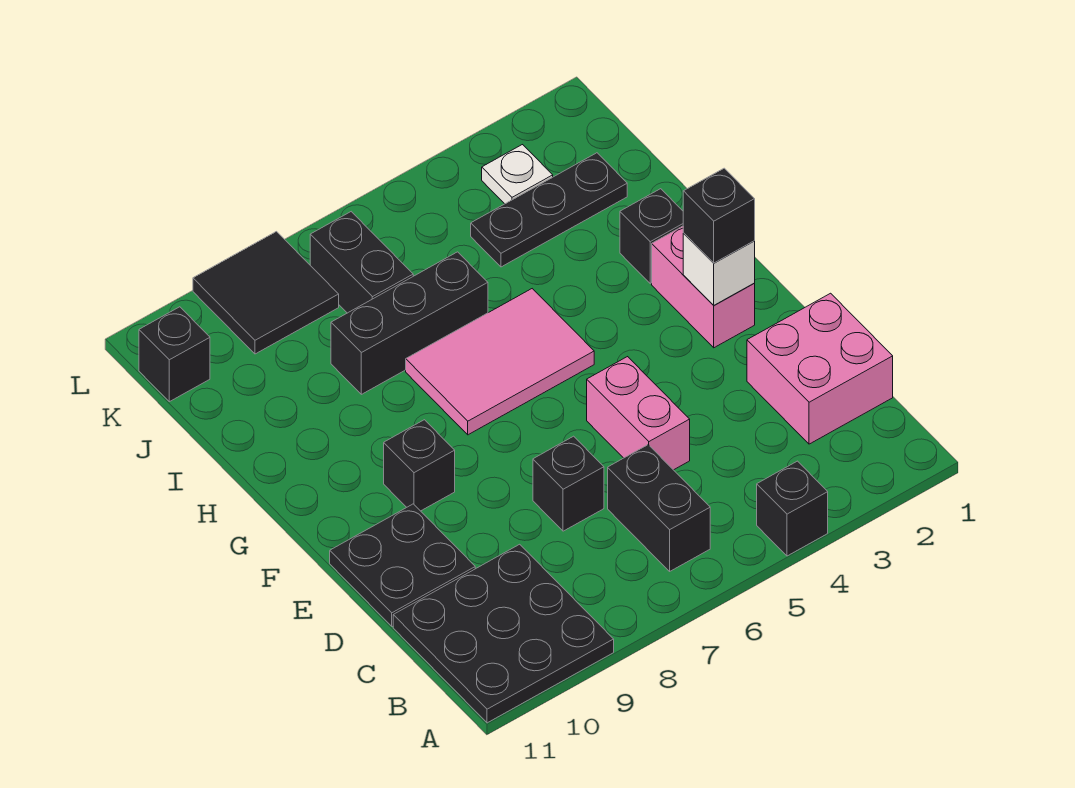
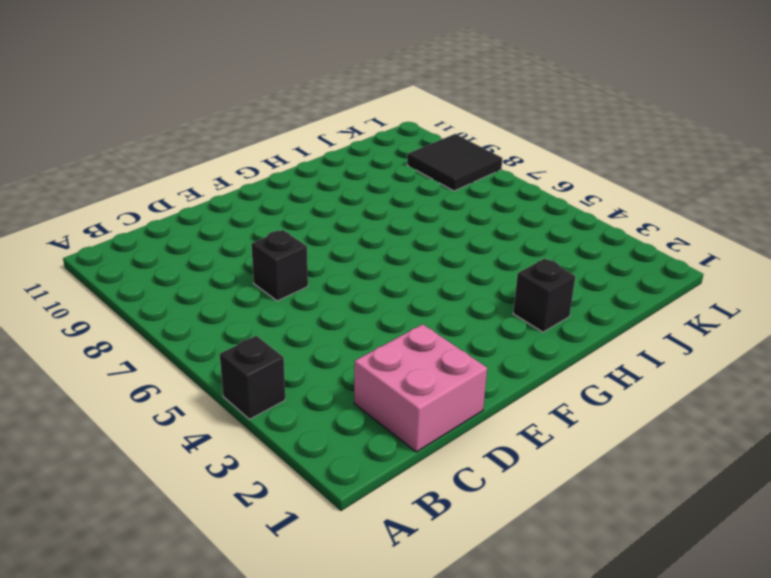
none -> black plate A9:C11 level 1
none -> black brick B6:C6 level 1
none -> pink brick D5:E5 level 1

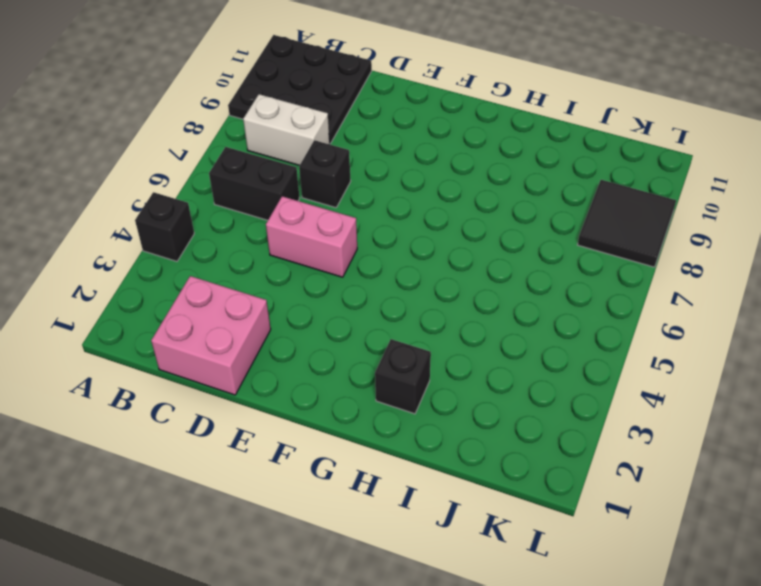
white brick B8:C8 level 1 -> none
none -> black plate D10:E11 level 1
none -> pink brick F2:G2 level 1
none -> black brick F9 level 1

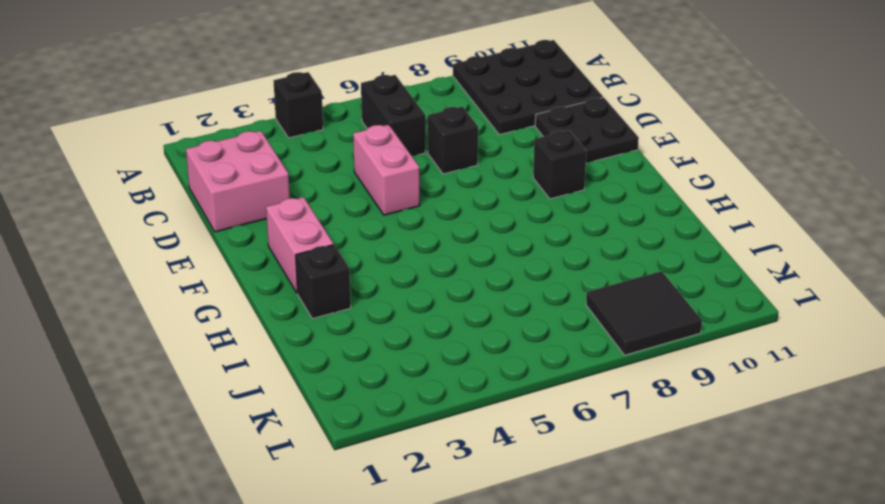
none -> pink tile G5:H7 level 1
none -> black brick I6:I8 level 1
none -> black plate J2:J4 level 1

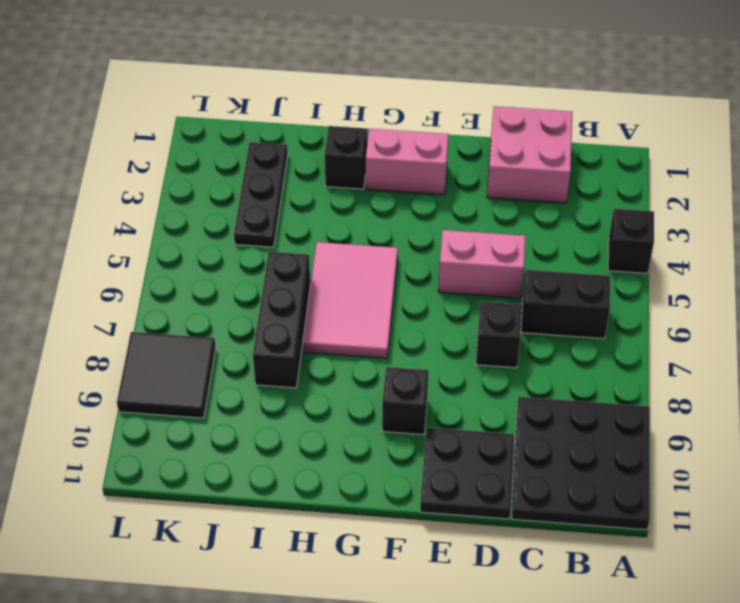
none -> black brick J7:K7 level 1
none -> white plate K3 level 1
none -> black brick K11 level 1

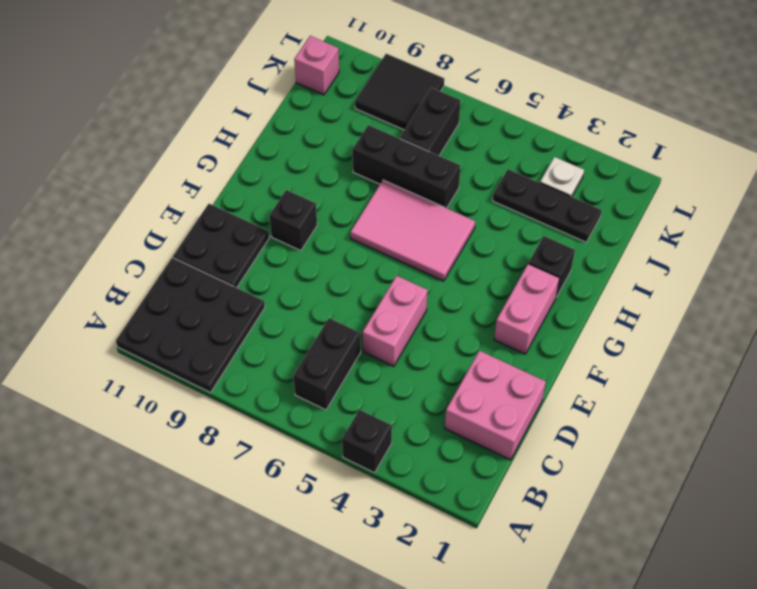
pink brick K11 level 1 -> black brick K11 level 1
none -> black brick D7 level 1
none -> white brick F2 level 2
none -> black brick F2 level 3

